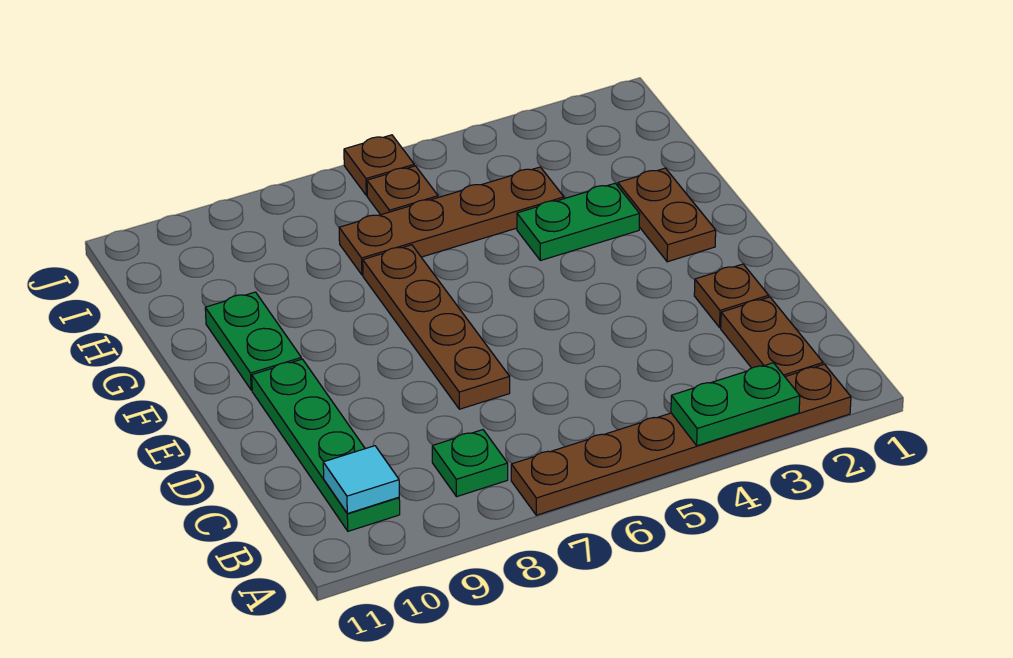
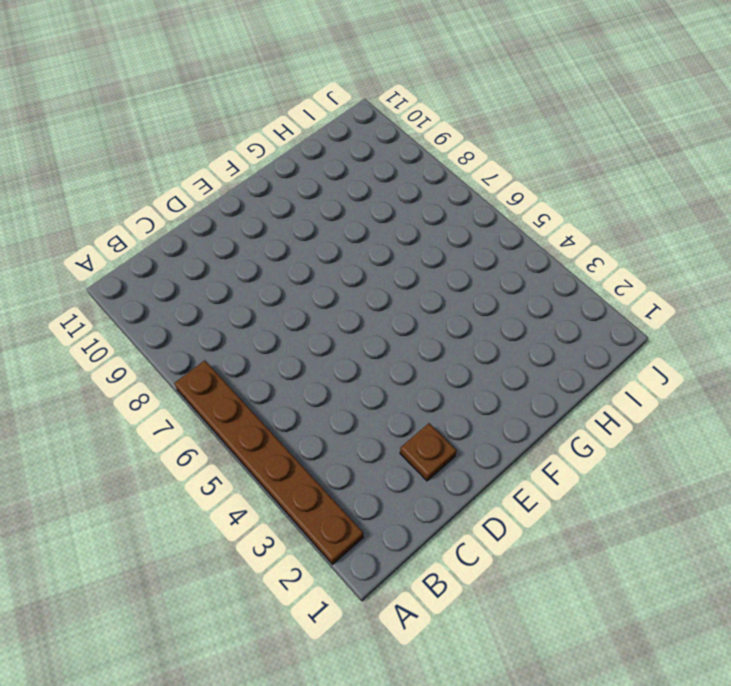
none -> brown plate B2:C2 level 1
none -> green plate B8 level 1
none -> green plate B10:E10 level 1

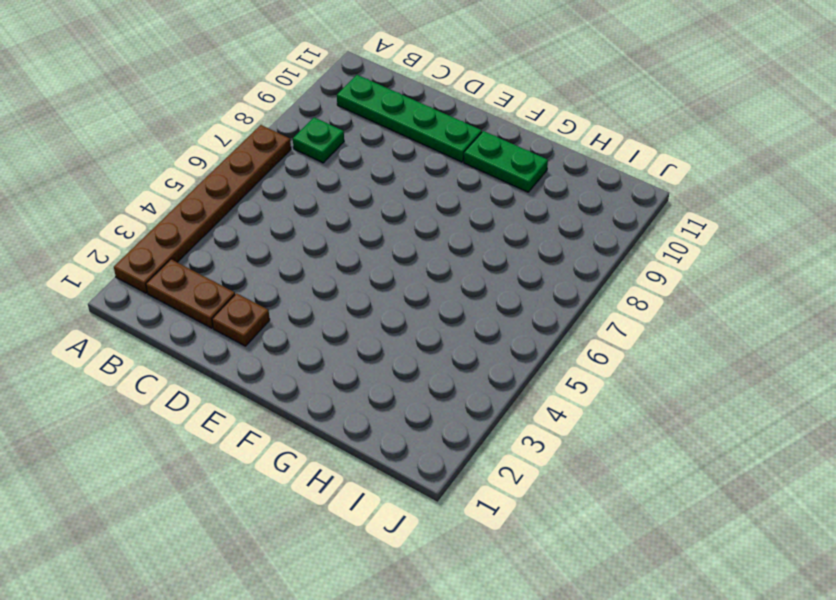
none -> brown plate D7:G7 level 1
none -> brown plate F2:G2 level 1
none -> green plate G3:G4 level 1

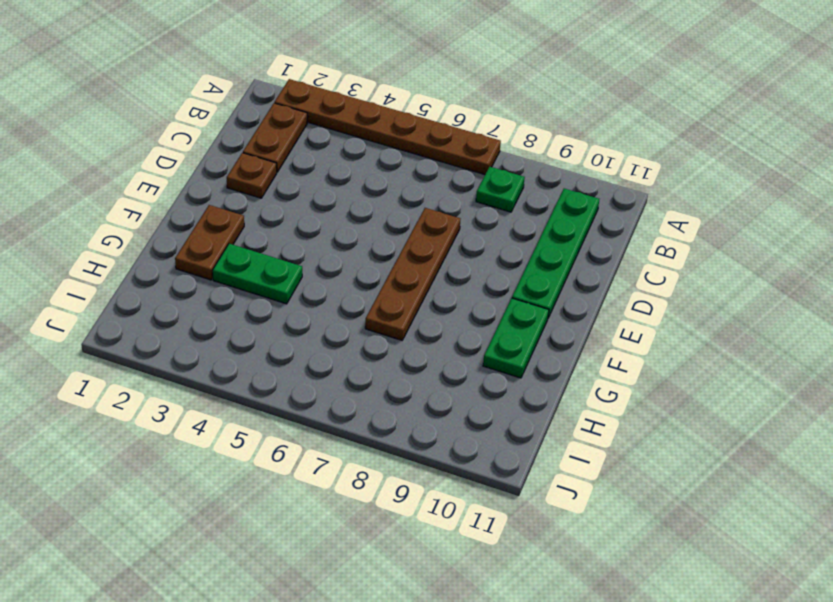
none -> brown plate H4:H7 level 1
none -> brown plate I6 level 1
none -> brown plate J6 level 1

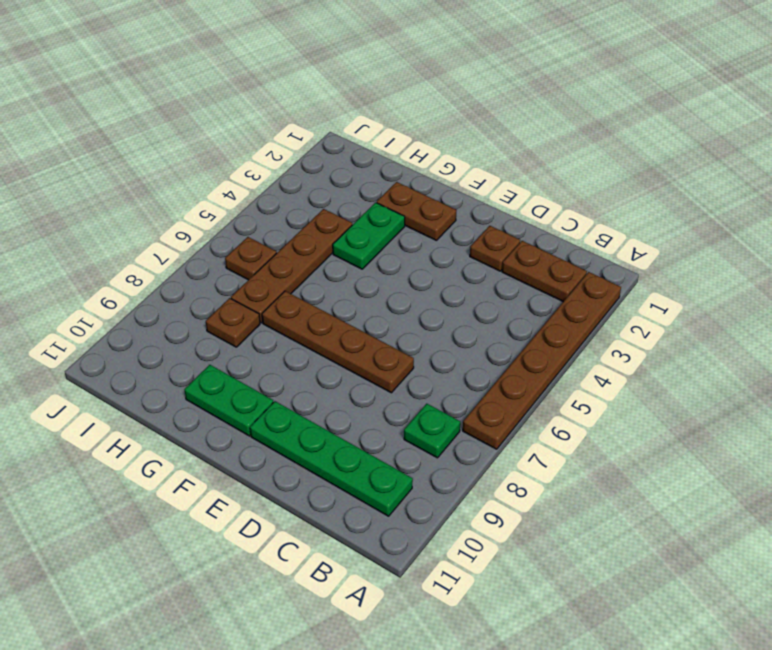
brown plate H8 level 1 -> brown plate J6 level 1
none -> green plate A3:A4 level 2
none -> cyan tile B10 level 2

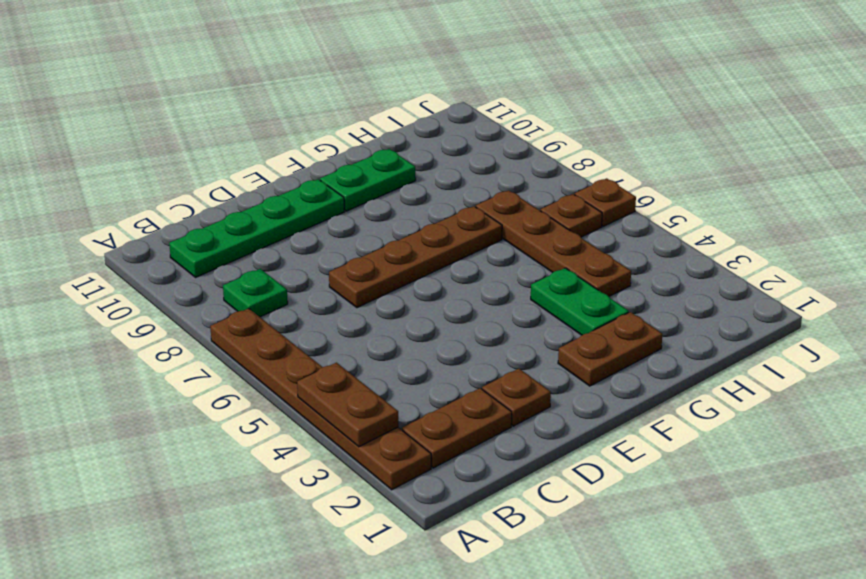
brown plate A3:A4 level 2 -> green plate A3:A4 level 2
none -> cyan tile B10 level 2

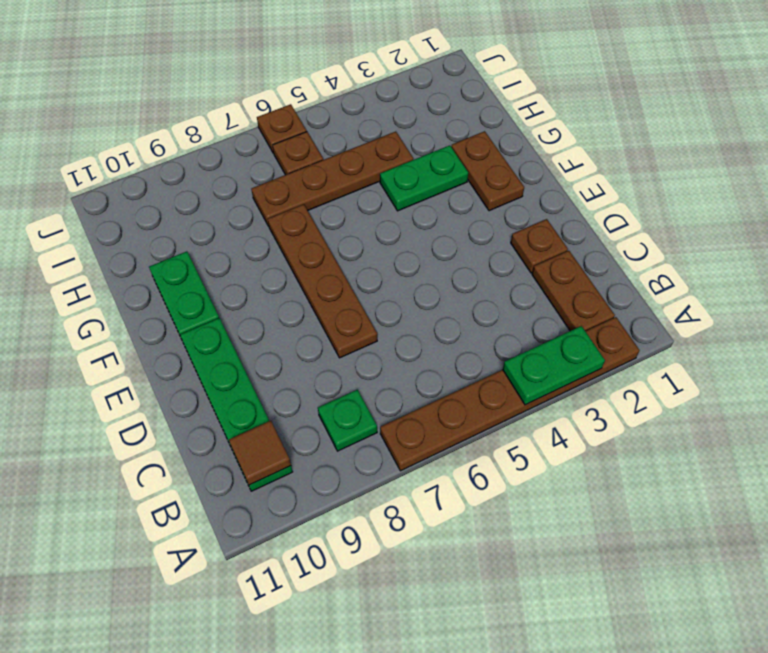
brown tile B10 level 2 -> cyan tile B10 level 2

